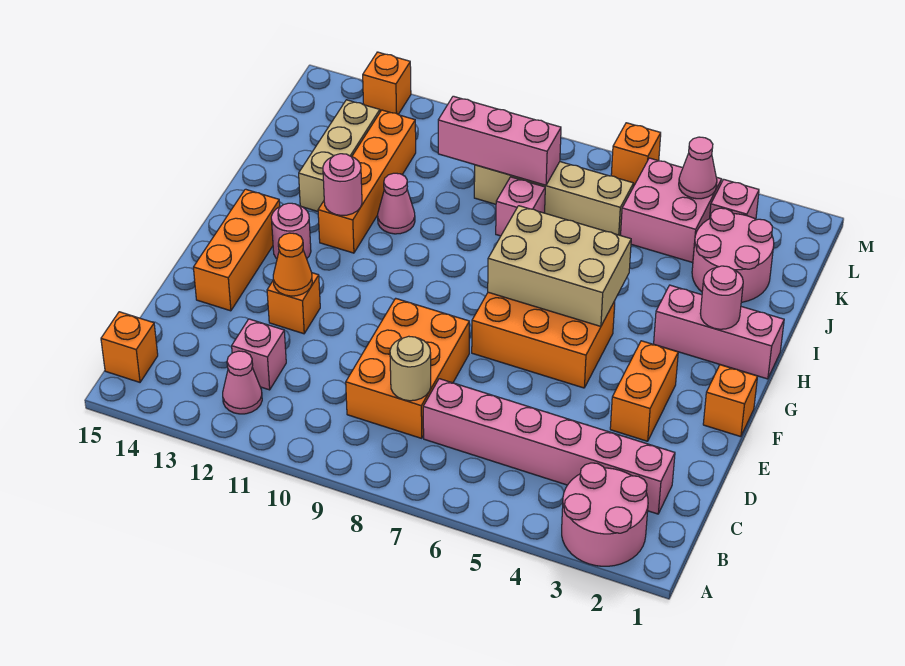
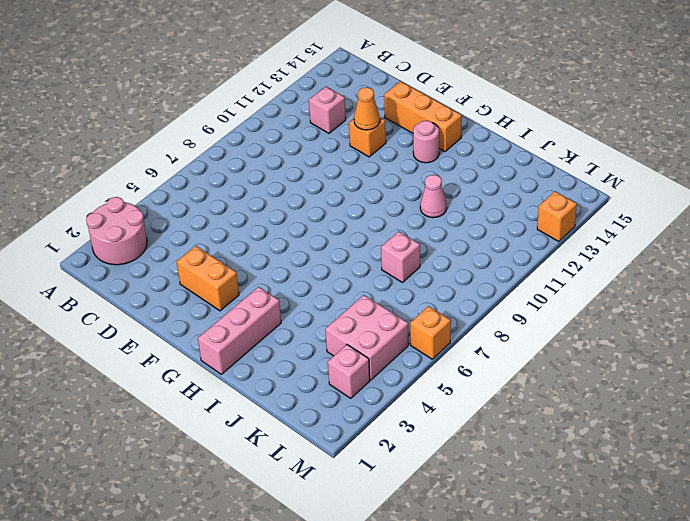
none -> pink cone B12 level 1
none -> orange brick B15 level 1
none -> pink brick C2:C7 level 1
none -> orange brick C8:E9 level 1

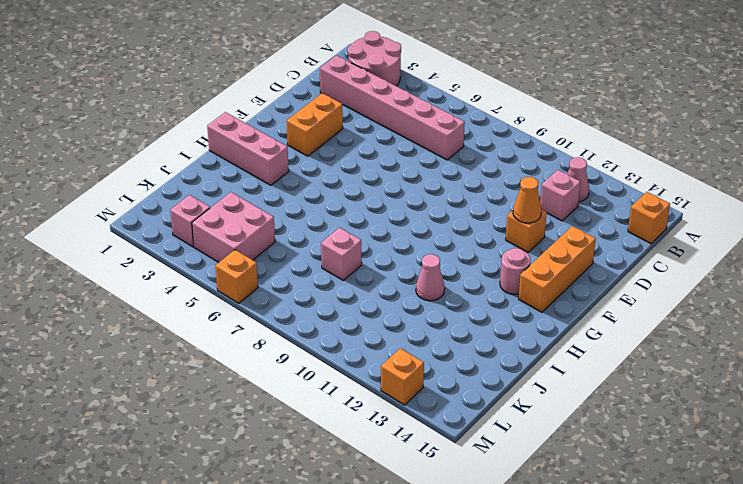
none -> orange brick C8:E9 level 1
none -> orange brick F1 level 1
none -> orange brick F5:G7 level 1
none -> orange brick H12:K12 level 1

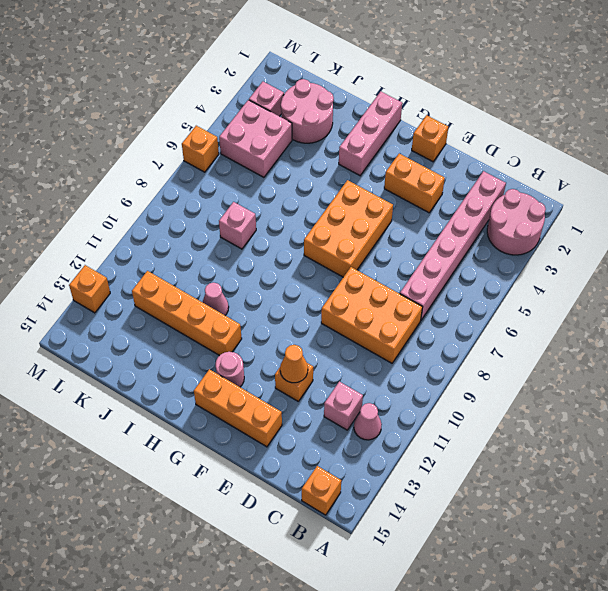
none -> tan brick I13:K13 level 1
none -> tan brick K6:K9 level 1
none -> tan round brick C8 level 2
none -> tan brick G5:H7 level 2

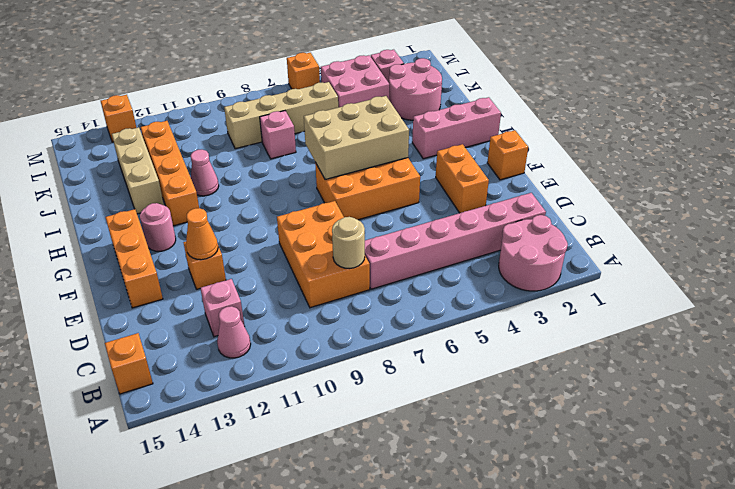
none -> pink round brick H2 level 2
none -> pink round brick H12 level 2
none -> pink brick K8:K10 level 2
none -> pink cone L4 level 2

